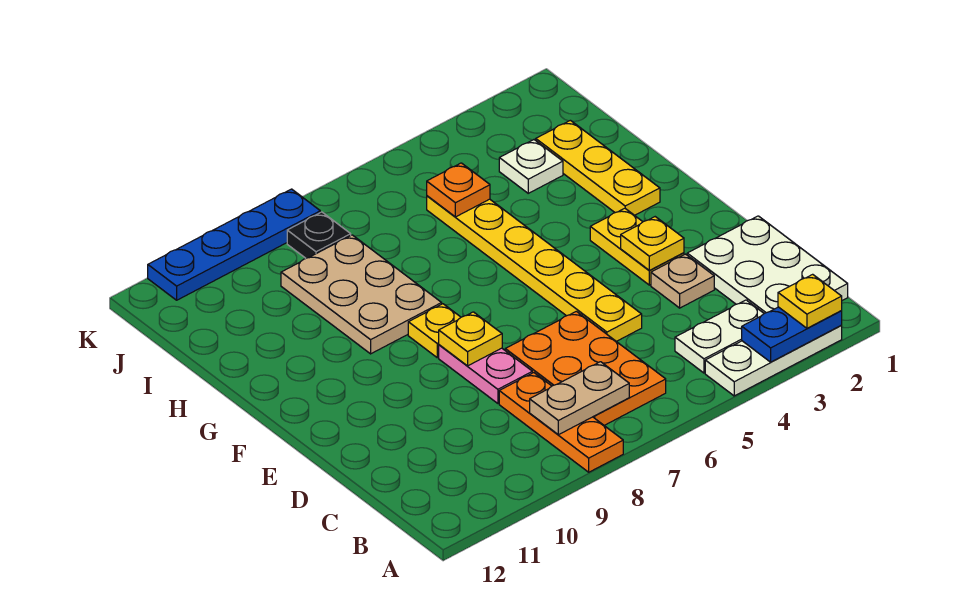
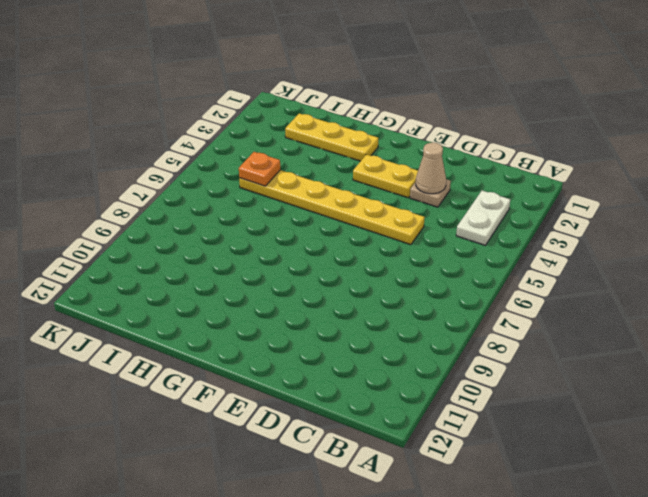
tan cone D3 level 2 -> none
none -> white plate A2:A4 level 1
none -> orange plate A8:C8 level 1
none -> white plate B1:D2 level 1

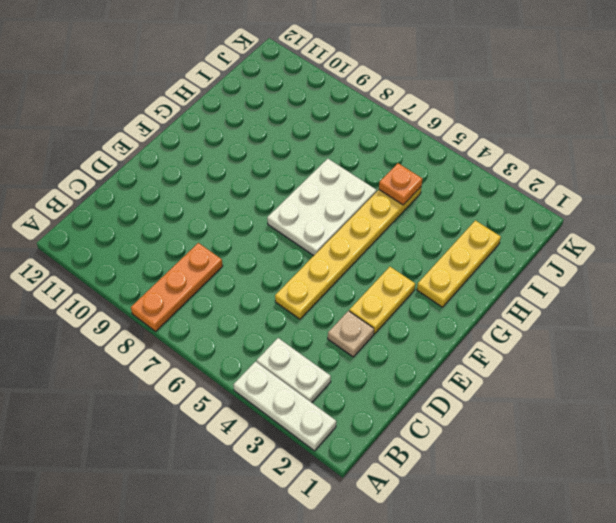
white plate F6:H7 level 1 -> white plate B1:D2 level 1
none -> orange plate B6:D7 level 1
none -> pink plate D8:E8 level 1
none -> yellow plate F8 level 1

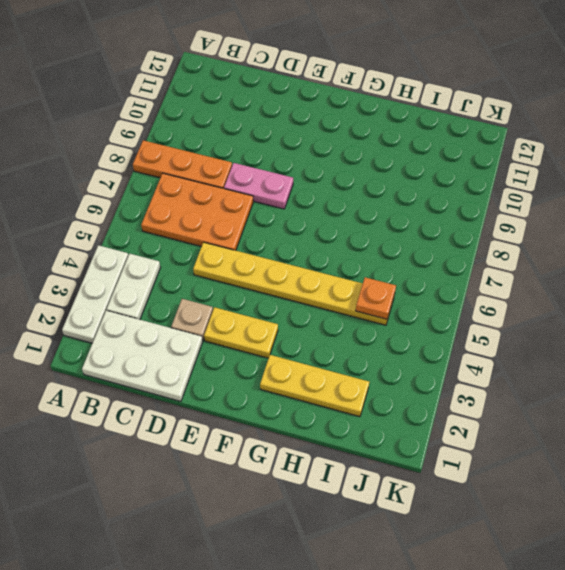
none -> yellow plate F8 level 1
none -> tan plate G8:I9 level 1
none -> white plate I3 level 1

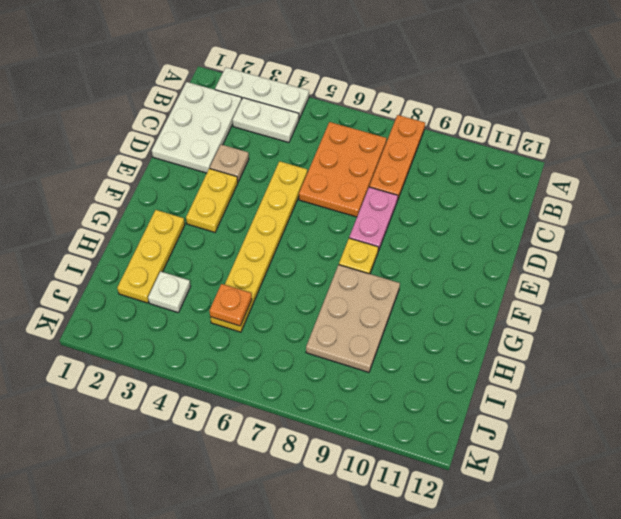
none -> black plate J8 level 1
none -> blue plate K8:K11 level 1
none -> blue plate A2:A3 level 2

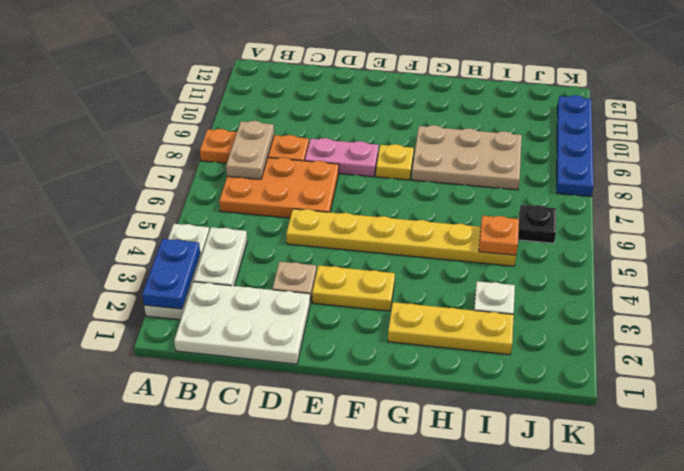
black plate J6 level 1 -> black plate J8 level 1
none -> yellow plate E3 level 2
none -> yellow plate E8 level 2
none -> yellow plate A2 level 3

